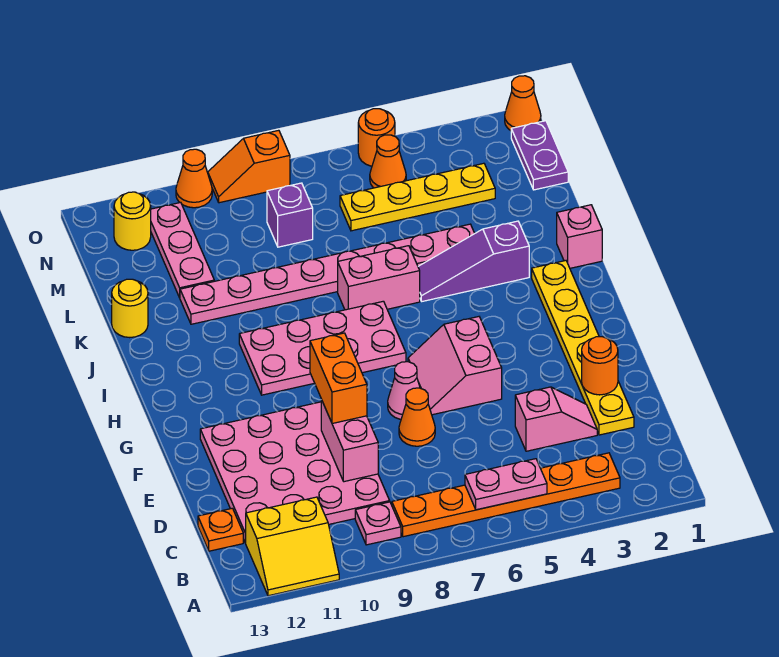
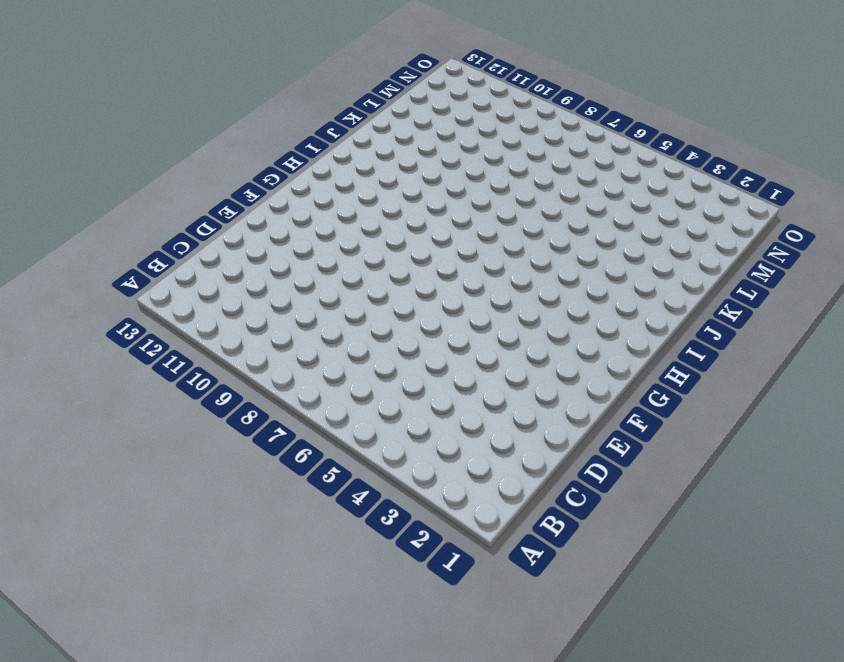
none -> yellow slope A11:B12 level 1 top B
none -> orange plate B3:B8 level 1
none -> pink plate B9 level 1
none -> pink plate C9:F12 level 1

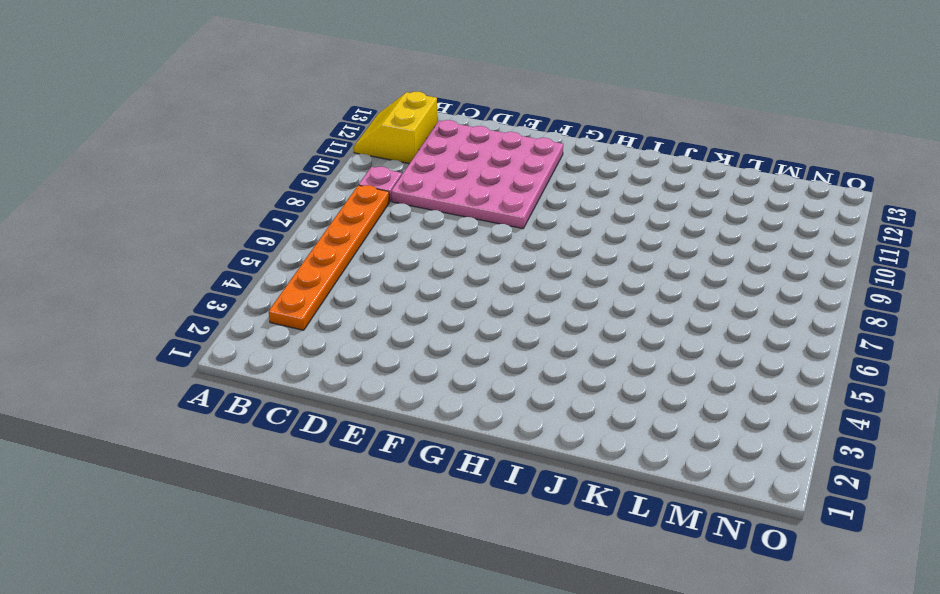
none -> orange plate C13 level 1
none -> yellow plate D2:I2 level 1
none -> pink slope D3:D4 level 1 top 4
none -> orange cone E7 level 1

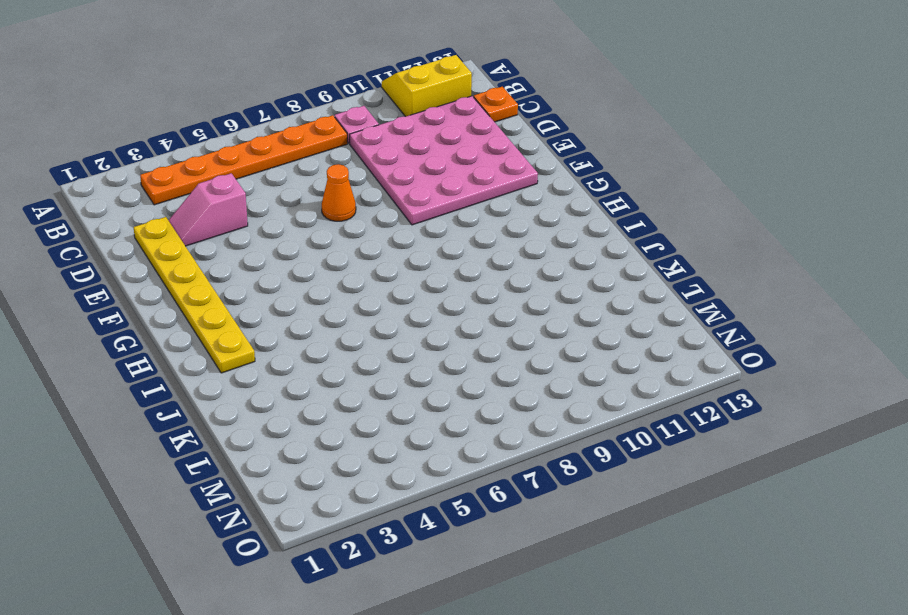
none -> pink slope F5:G6 level 1 top 5
none -> pink cone F7 level 1
none -> pink plate H7:I10 level 1
none -> pink brick J1 level 1

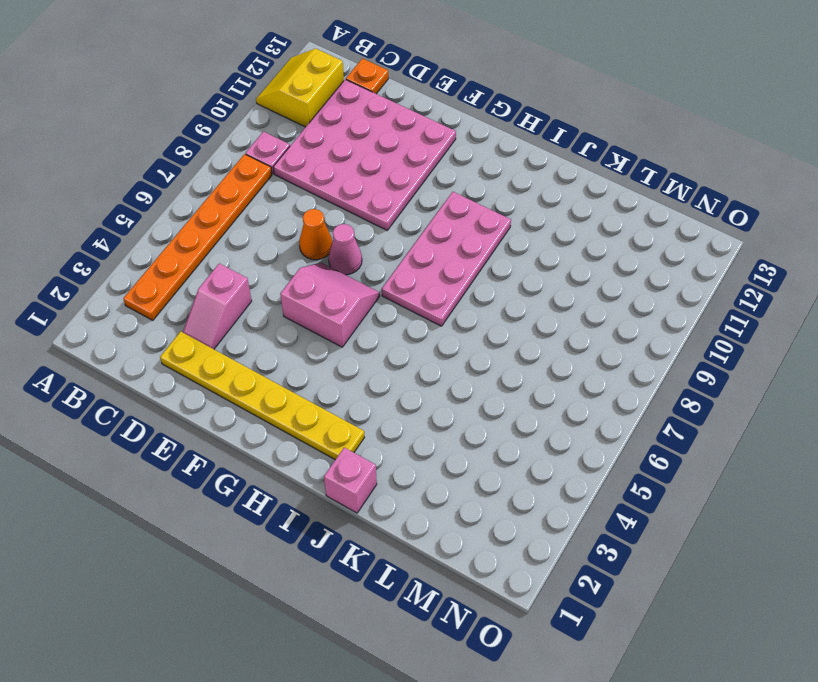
none -> purple slope J3:J5 level 1 top 3
none -> pink brick J6:J7 level 1
none -> pink plate K4:K11 level 1
none -> yellow round brick K13 level 1

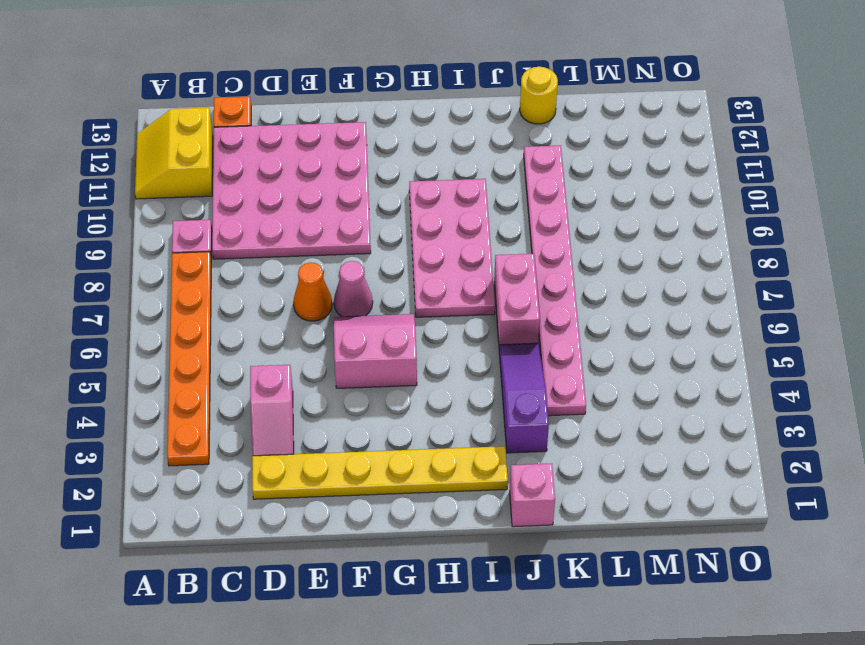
none -> pink plate L11:N11 level 1
none -> purple plate M1:N1 level 1
none -> yellow plate M3:M6 level 1
none -> purple brick M8 level 1

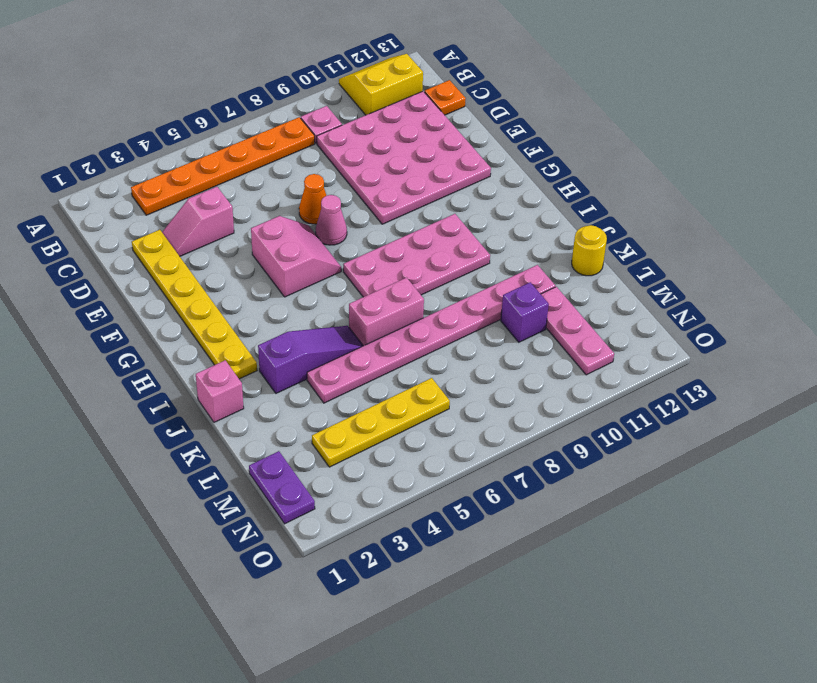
purple brick L10 level 1 -> purple brick M8 level 1
none -> orange cone N5 level 1
none -> yellow round brick N12 level 1
none -> orange cone O1 level 1
none -> orange round brick O5 level 1

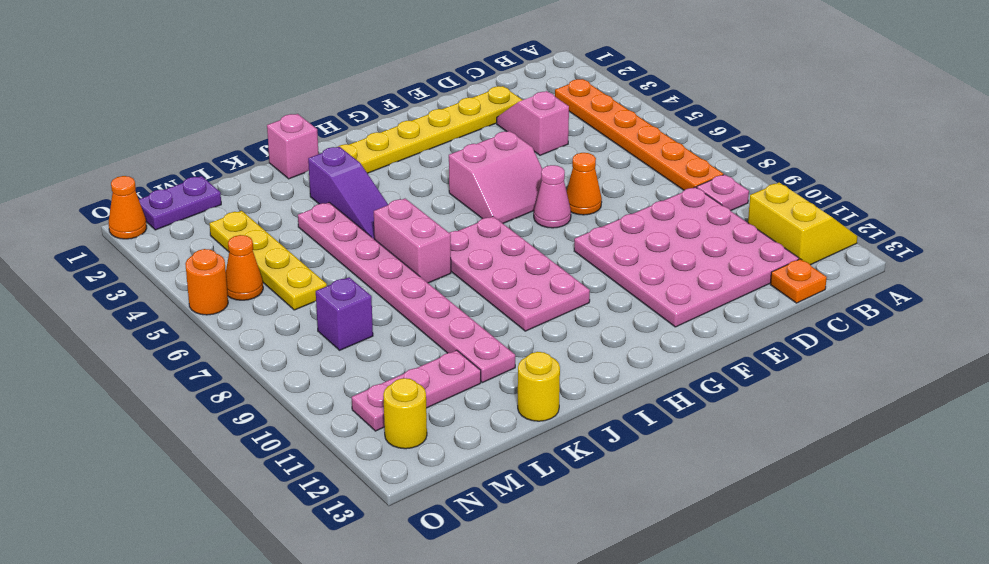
none -> orange slope O8:O9 level 1 top 8
none -> orange cone O10 level 1
none -> pink plate B5:B6 level 2
none -> pink brick D9:E9 level 2

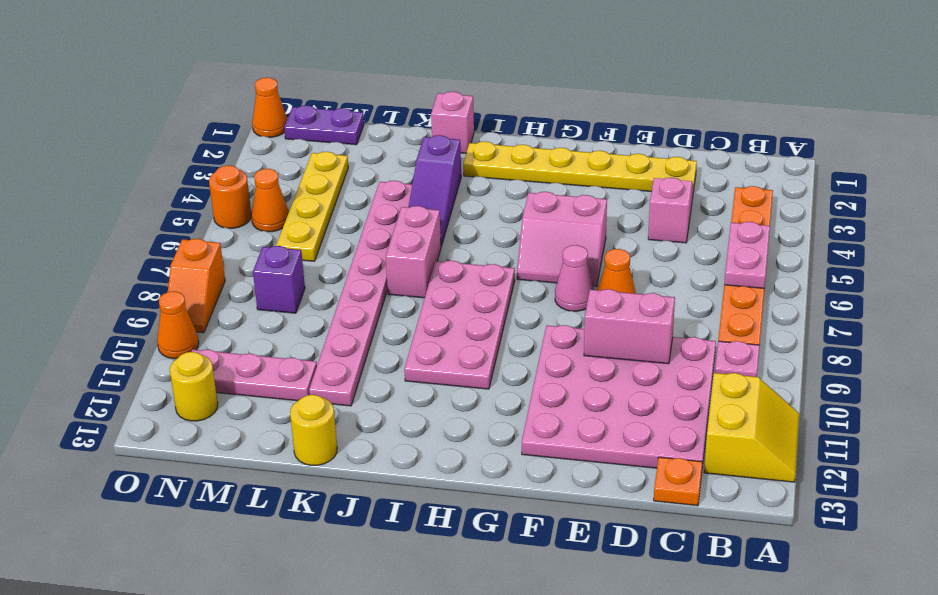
none -> orange round brick E2 level 2
none -> orange brick E9:F9 level 3

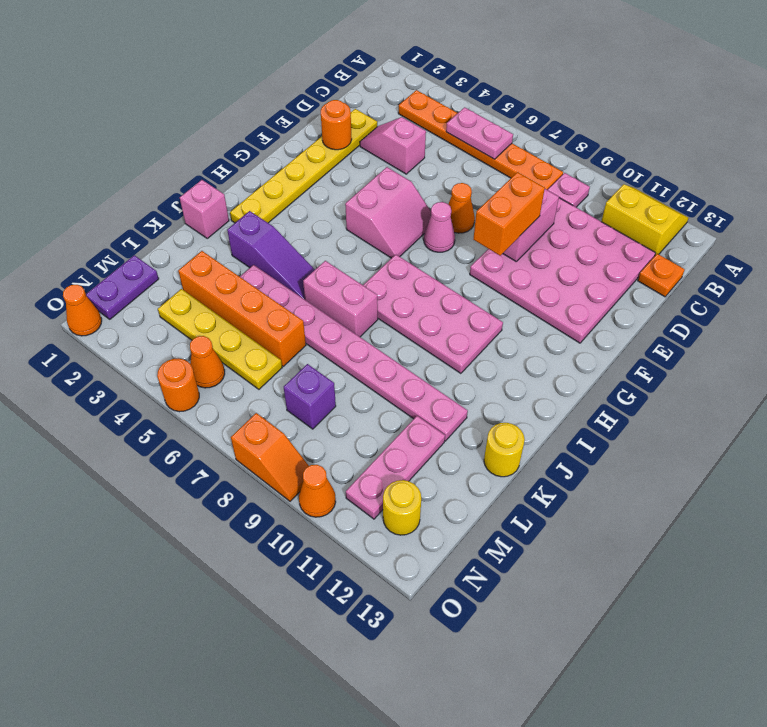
orange brick L3:L6 level 1 -> none

